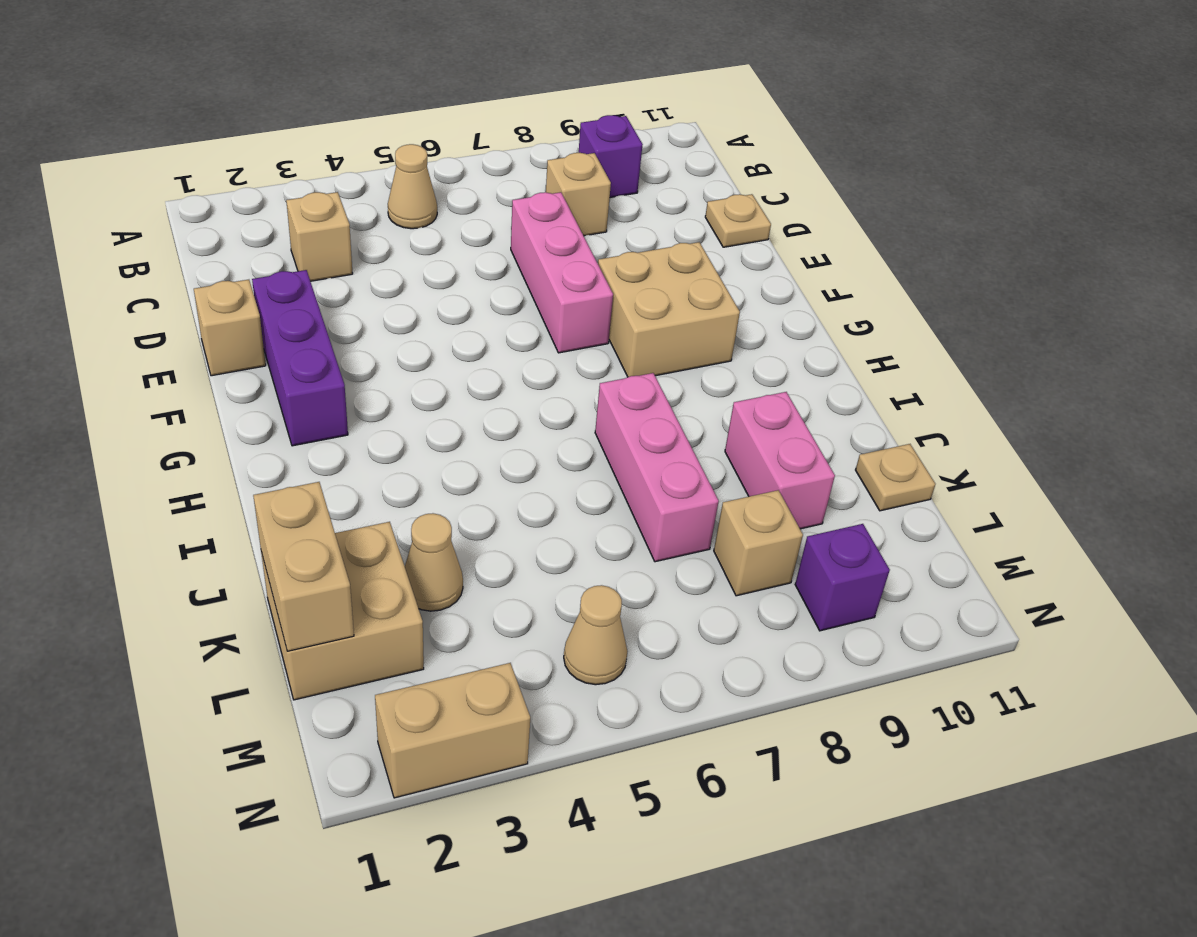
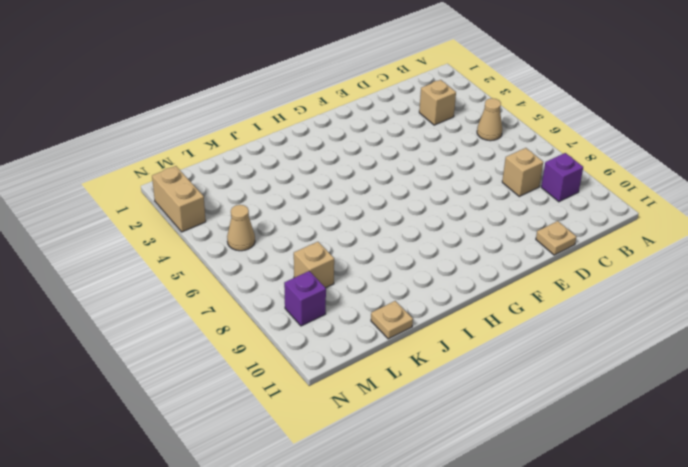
none -> pink brick D7:F7 level 1
none -> tan brick E1 level 1
none -> purple brick E2:G2 level 1

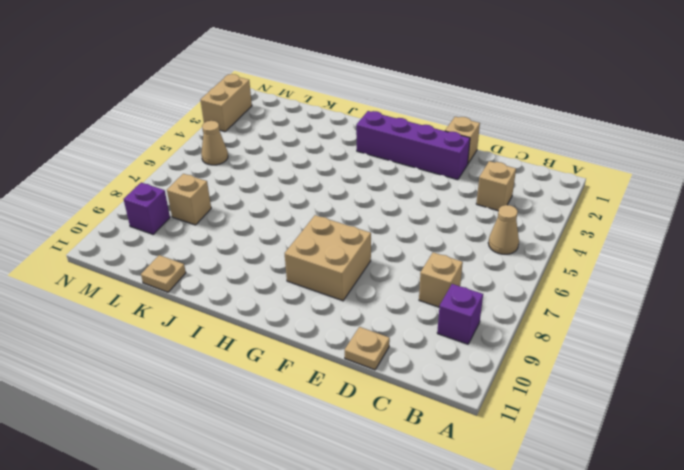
purple brick E2:H2 level 1 -> purple brick E2:G2 level 1
none -> pink brick D7:F7 level 1
none -> pink brick I7:K7 level 1
none -> pink brick J9:K9 level 1

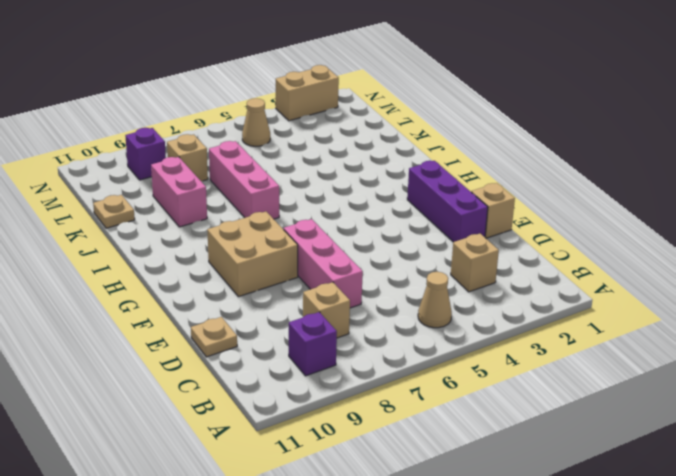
none -> tan brick K1:L2 level 1
none -> tan cone K3 level 1
none -> tan brick K1:L1 level 2

